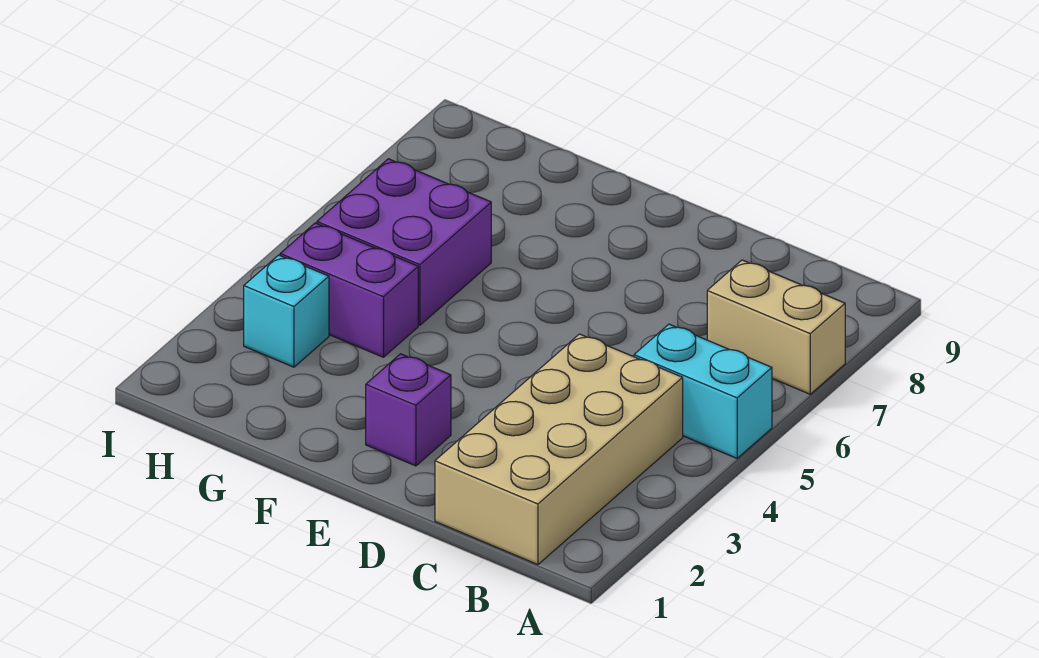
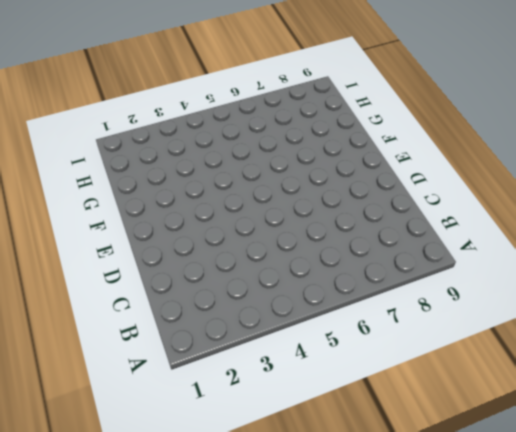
none -> cyan brick A5:B5 level 1
none -> tan brick A7:B7 level 1

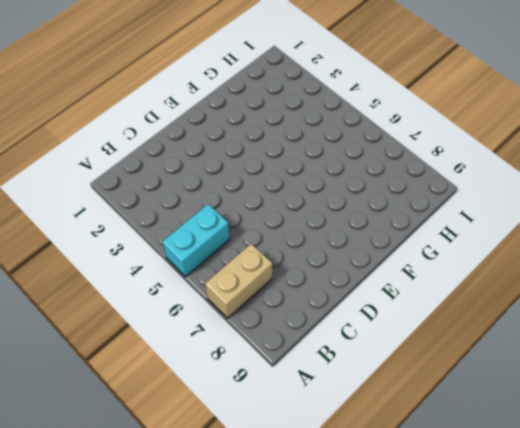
none -> tan brick B1:C4 level 1
none -> purple brick E2 level 1

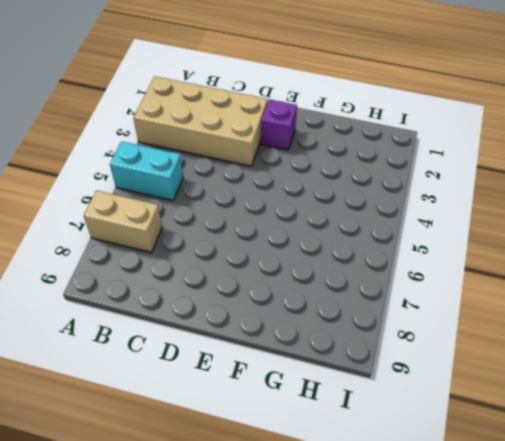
tan brick A2:D3 level 1 -> tan brick B1:C4 level 1
none -> purple brick G4:H4 level 1
none -> purple brick G5:H6 level 1

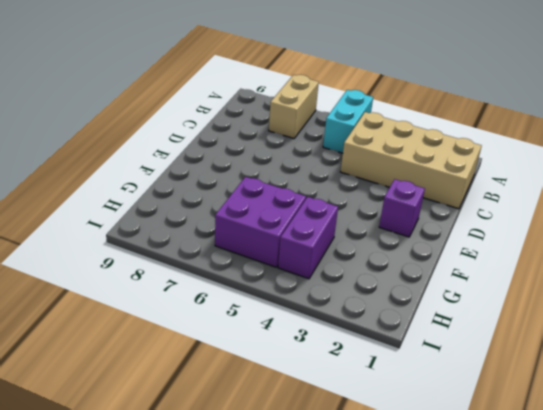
none -> cyan brick H3 level 1

